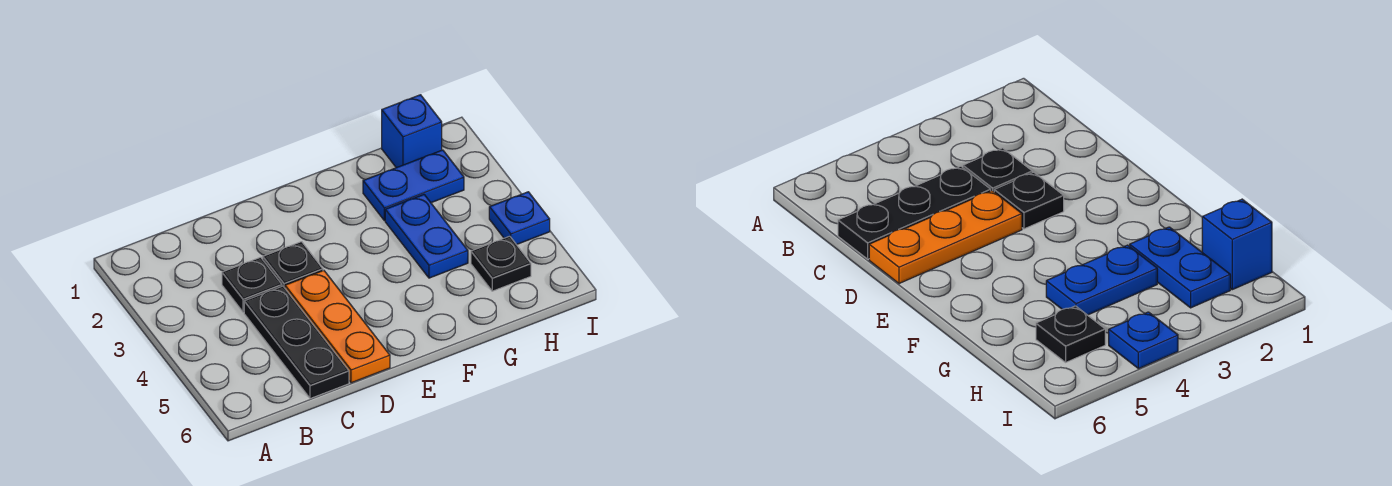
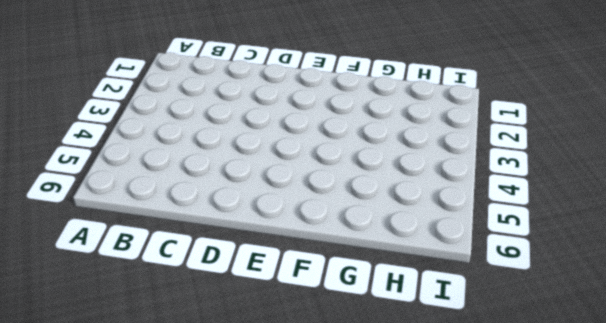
none -> black plate C3 level 1
none -> black plate C4:C6 level 1

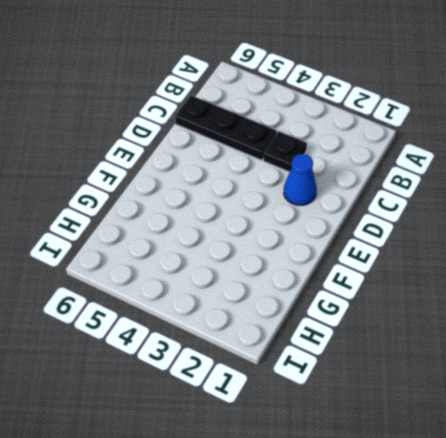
blue cone D2 level 1 -> none
none -> black plate D3 level 1
none -> orange plate D4:D6 level 1

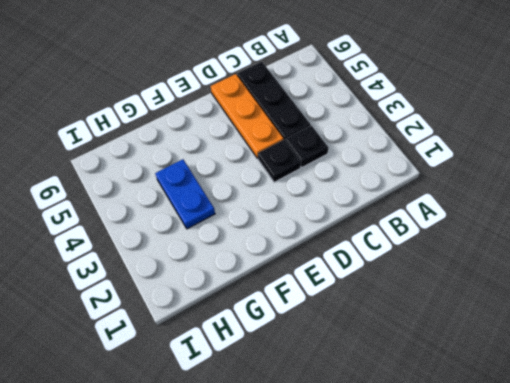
none -> blue plate G2:H2 level 1
none -> blue brick H1 level 1

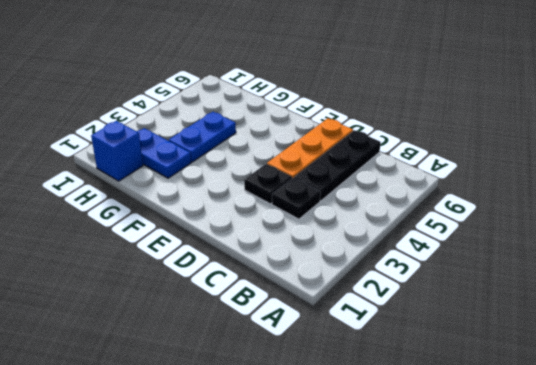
none -> black plate H5 level 1
none -> blue plate I4 level 1

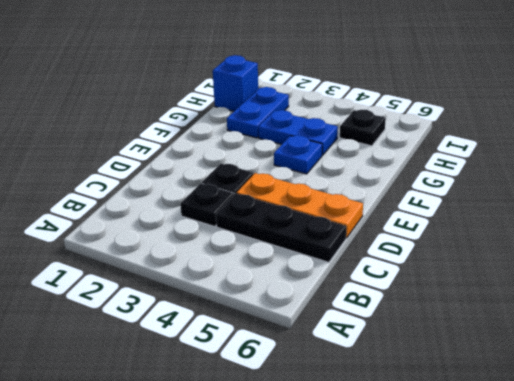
blue plate F4 level 1 -> blue plate I4 level 1

